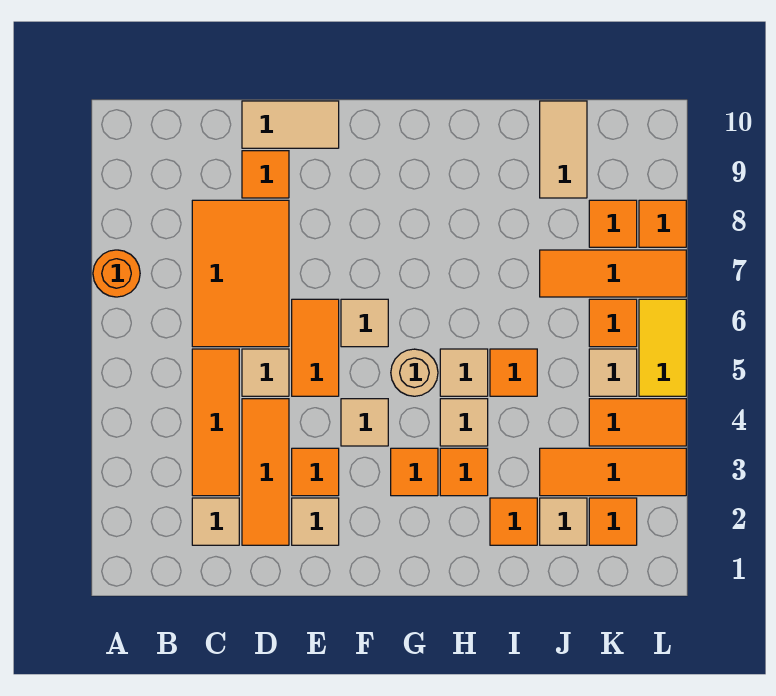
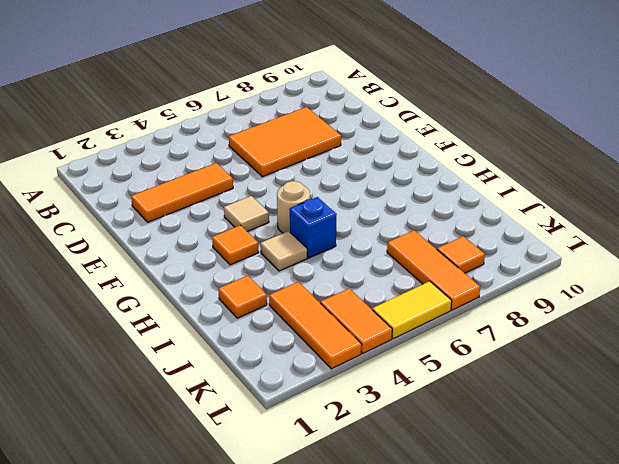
blue brick H5 level 1 -> tan tile H5 level 1
none -> orange round brick A7 level 1
none -> tan tile C2 level 1
none -> orange tile C3:C5 level 1
none -> tan tile D5 level 1

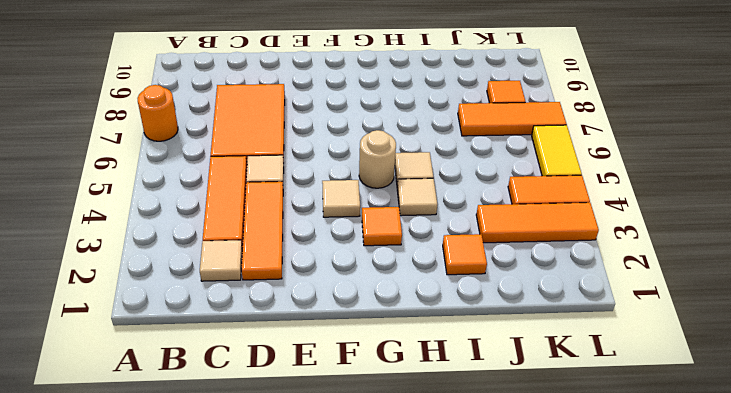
none -> orange tile D9 level 1
none -> tan tile D10:E10 level 1
none -> tan tile E2 level 1
none -> orange tile E3 level 1

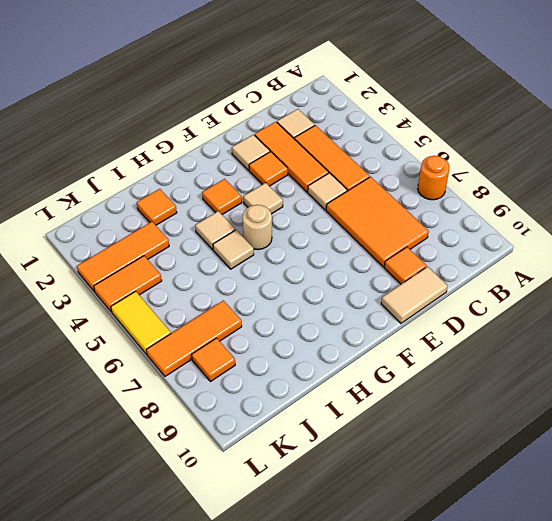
none -> orange tile E5:E6 level 1
none -> tan tile F6 level 1
none -> orange tile H3 level 1
none -> orange tile I5 level 1

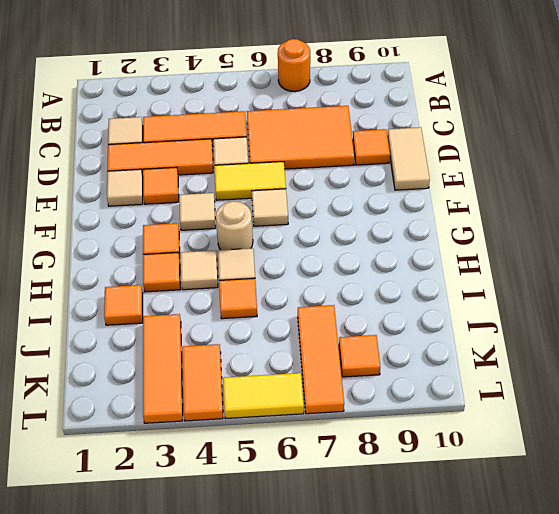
yellow tile E5:E6 level 1 -> orange tile E5:E6 level 1
none -> tan tile J2 level 1
none -> tan tile J9:J10 level 1
none -> orange tile K2 level 1
none -> tan tile K5 level 1

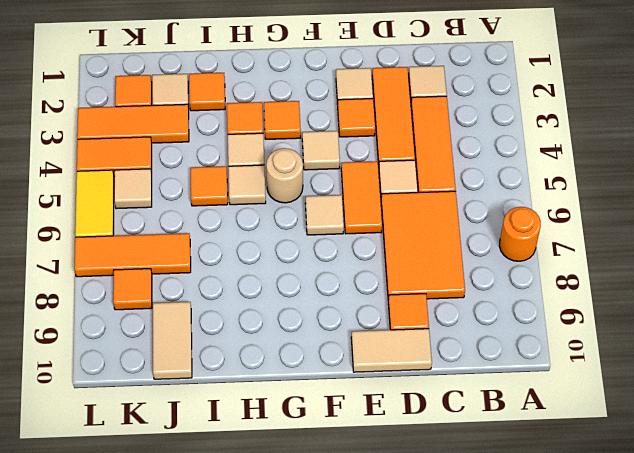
none -> orange tile K6 level 1
none -> orange tile L8 level 1

